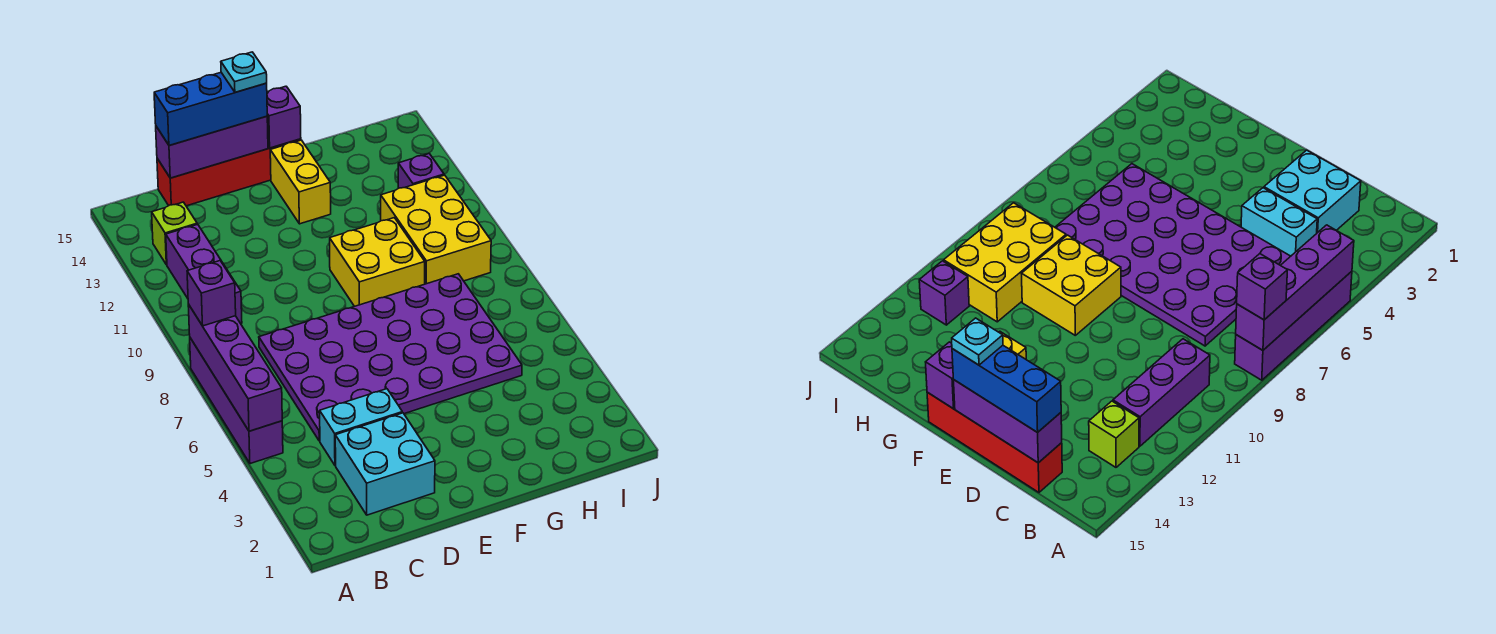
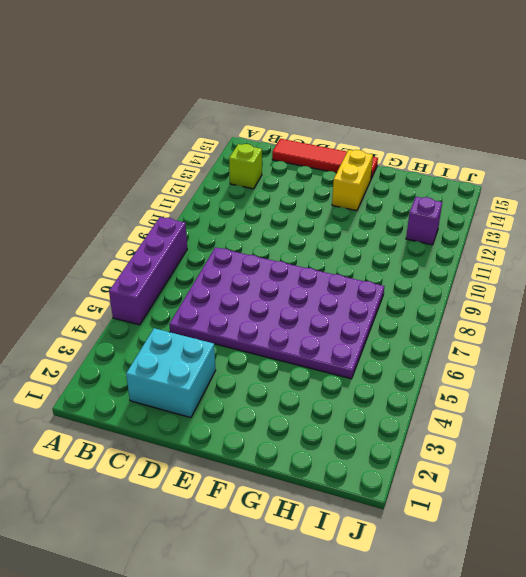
red tile C15:F15 level 1 -> red brick C15:F15 level 1
none -> purple brick B10:B12 level 1
none -> cyan brick C4:D4 level 1
none -> yellow brick F9:G10 level 1

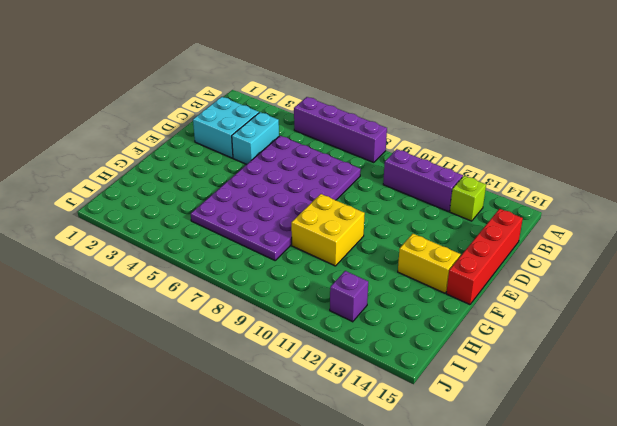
none -> yellow brick H9:I11 level 1
none -> purple brick A5:A8 level 2
none -> purple brick C15:E15 level 2

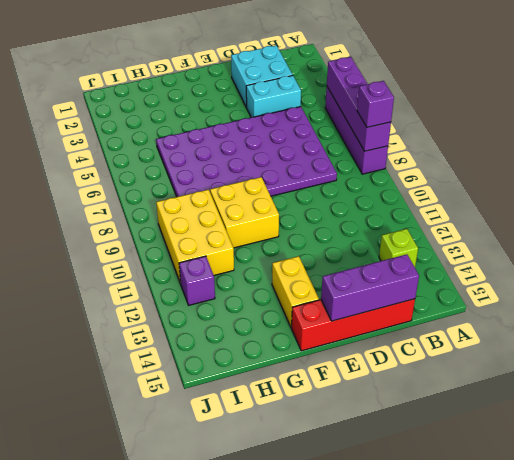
none -> purple brick B10:B12 level 1
none -> purple brick F15 level 2
none -> blue brick C15:E15 level 3

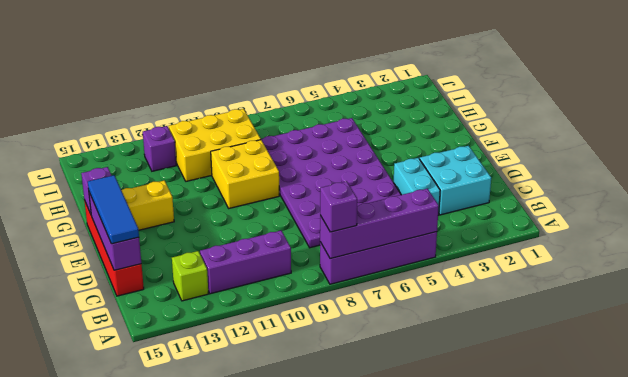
blue tile C15:E15 level 3 -> blue brick C15:E15 level 3
none -> cyan plate E15 level 4

